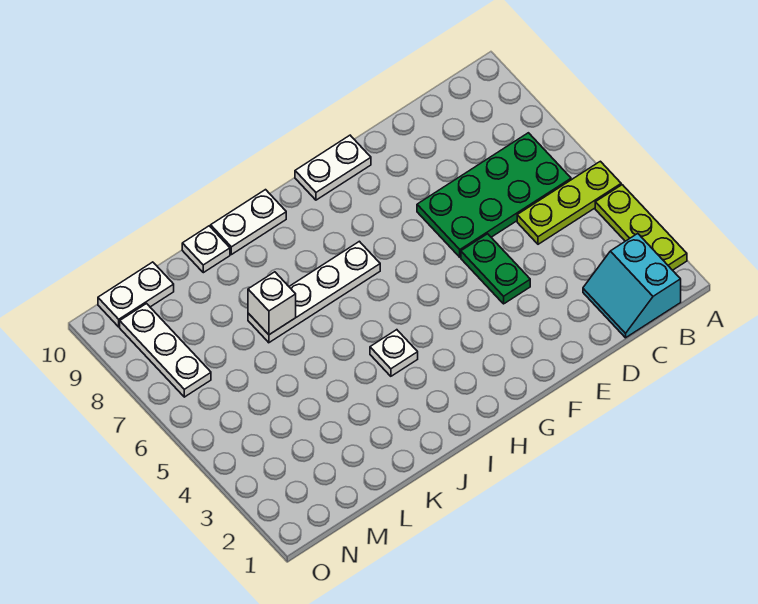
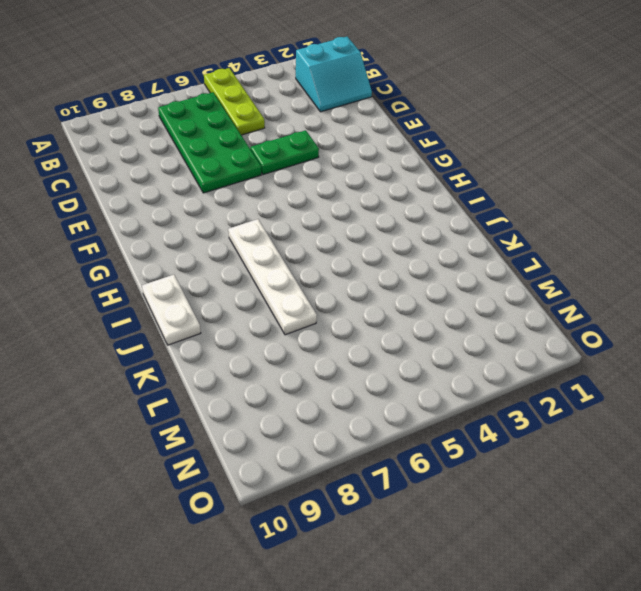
none -> lime plate A2:A4 level 1
none -> white plate F10:G10 level 1
none -> white plate I4 level 1

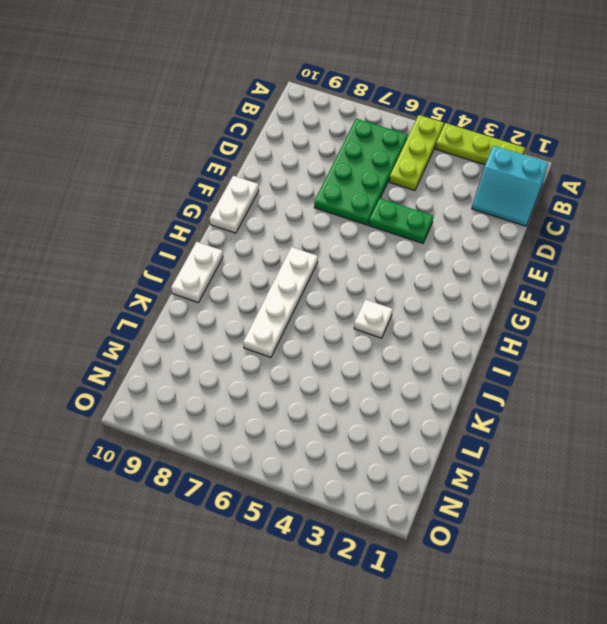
none -> white plate K10 level 1
none -> white plate M10:N10 level 1
none -> white plate N7:N9 level 1

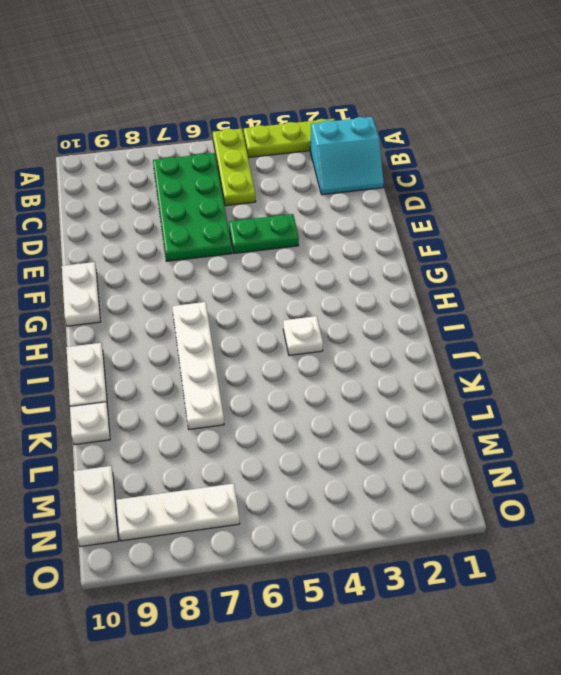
none -> white brick K7 level 2

